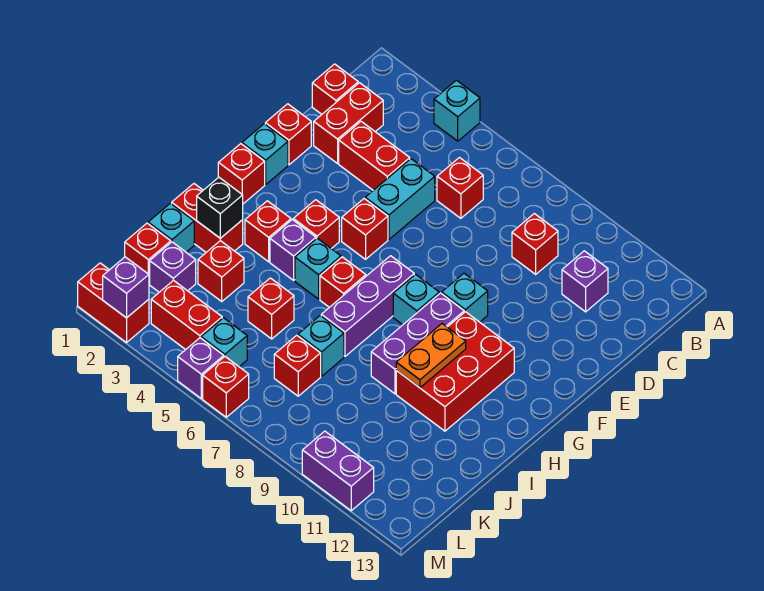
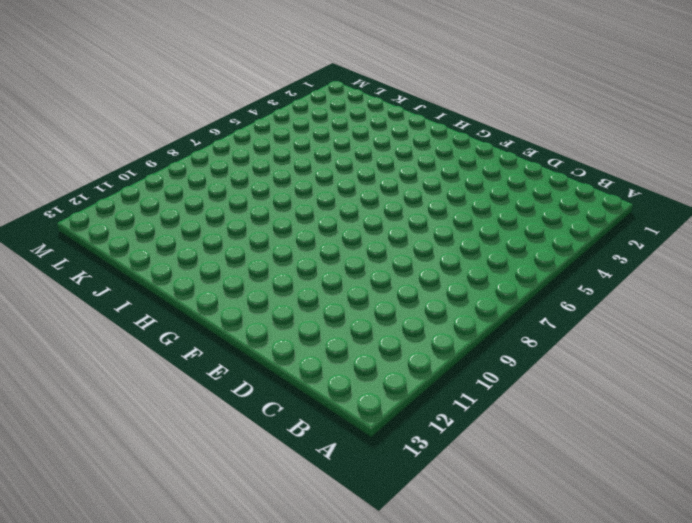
none -> cyan brick A4 level 1
none -> red brick C1 level 1
none -> red brick C2:D2 level 1
none -> red brick C6 level 1

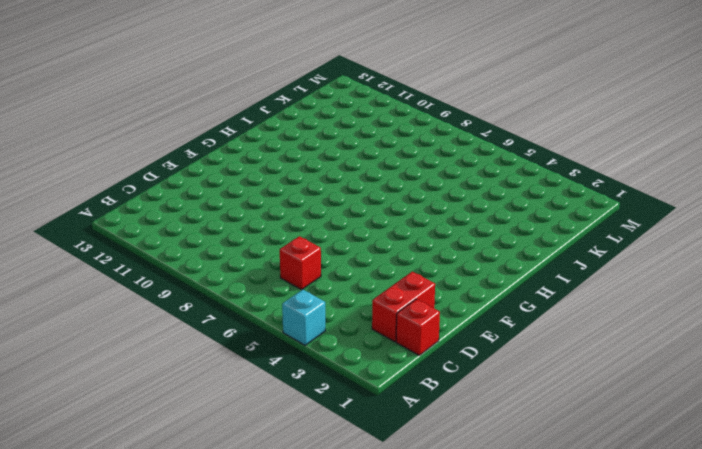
none -> red brick C9 level 1
none -> purple brick C11 level 1
none -> red brick D3:D4 level 1
none -> cyan brick D5:E5 level 1

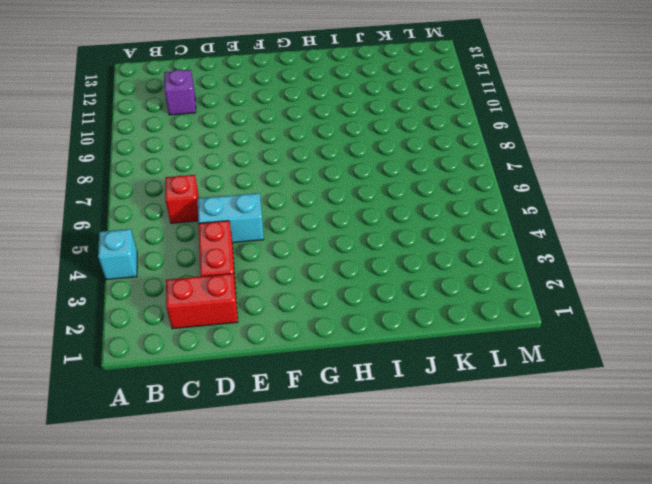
none -> red brick C1 level 1
none -> red brick C9 level 1
none -> red brick E1 level 1
none -> cyan brick F1 level 1

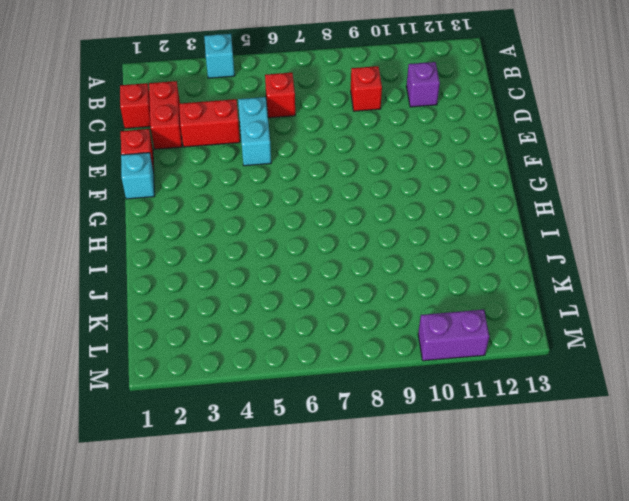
none -> red brick F5 level 1
none -> cyan brick F9 level 1
none -> red brick G1 level 1
none -> red brick G4 level 1

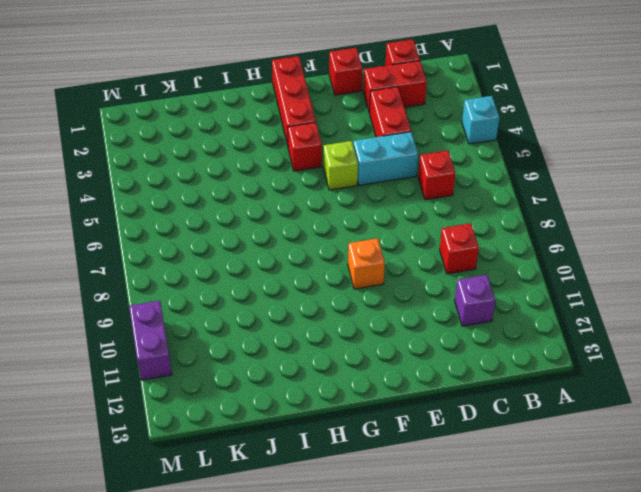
lime brick F5 level 1 -> red brick F5 level 1
orange brick F9 level 1 -> cyan brick F9 level 1
red brick G1:G3 level 1 -> red brick G1 level 1
none -> cyan brick F1 level 1
none -> purple brick G7:I7 level 1
none -> cyan brick G8 level 1
none -> purple brick G9:I9 level 1

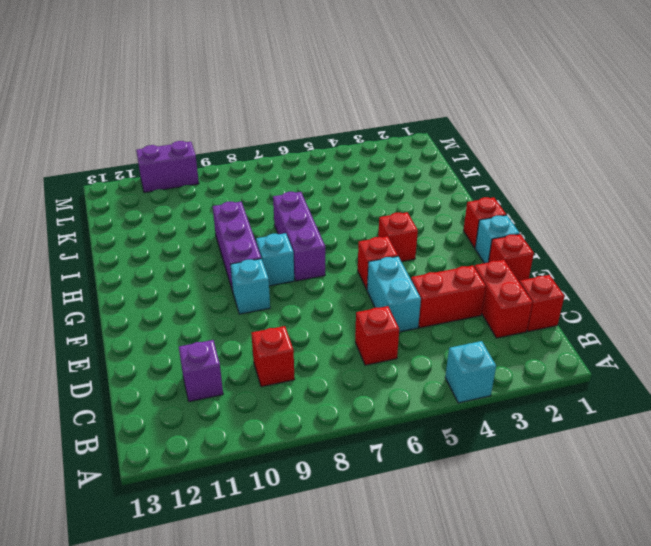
none -> red brick G10:I11 level 1
none -> red brick H3 level 1
none -> purple brick H4 level 1
none -> cyan brick H5 level 1

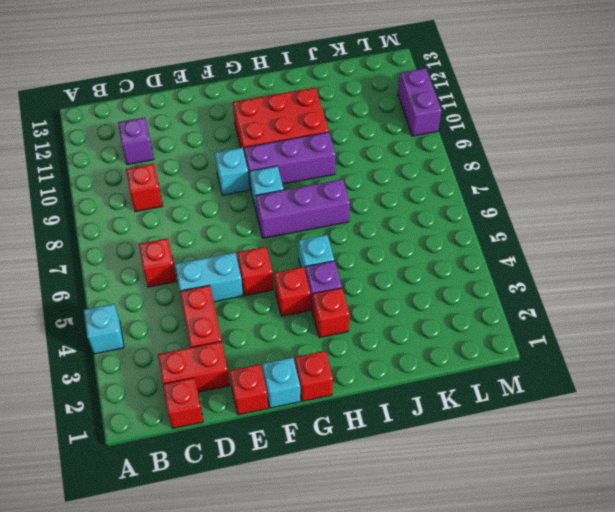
none -> red brick H6 level 1
none -> red brick I1:I2 level 1
none -> cyan brick J1 level 1
none -> red brick J3 level 1

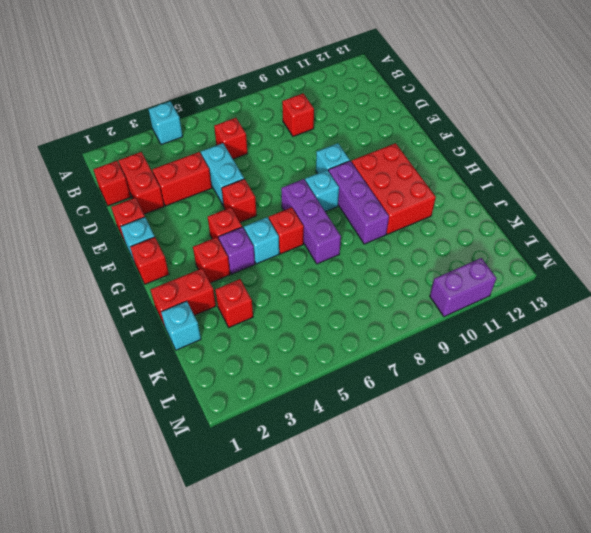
none -> purple brick C11 level 1
none -> red brick J5 level 1
none -> cyan brick J7 level 1
none -> red brick K1 level 1

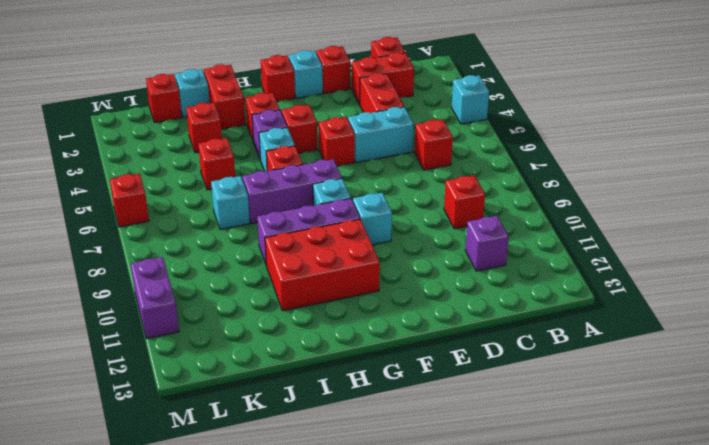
none -> purple brick K2 level 1
none -> red brick K7 level 1
none -> red brick L3:L4 level 1
none -> cyan brick L5 level 1

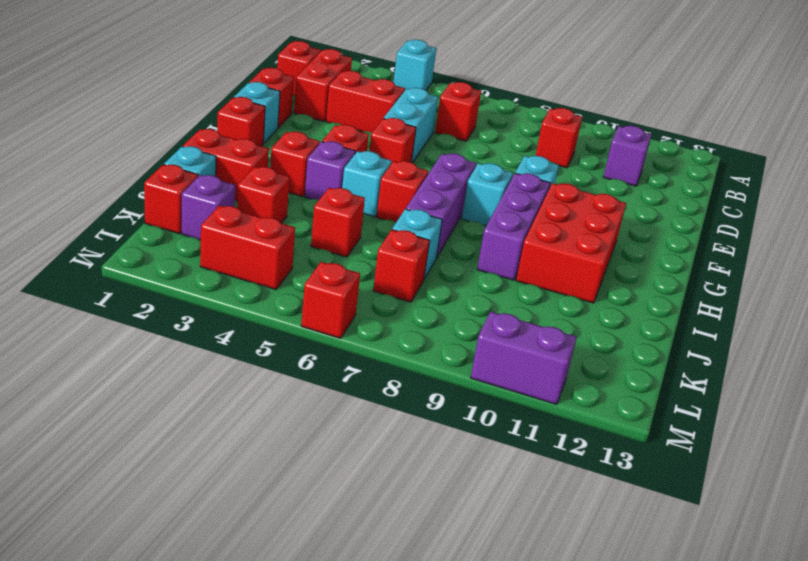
none -> cyan brick L5 level 1
none -> red brick M1:M2 level 1
none -> purple brick M5 level 1
none -> orange plate H10:I10 level 2

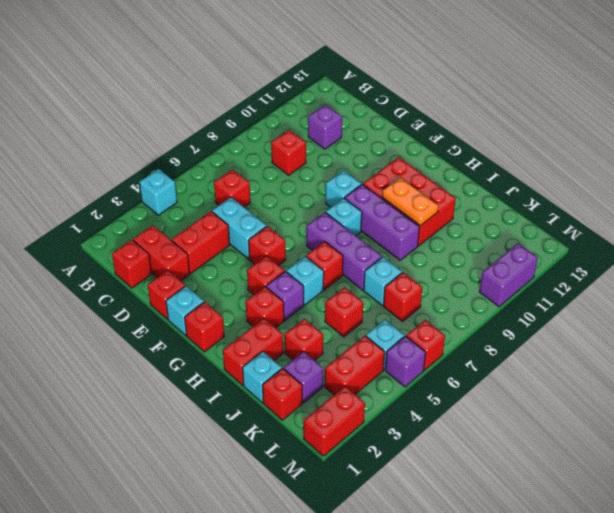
none -> black brick I2 level 2
none -> purple brick M2 level 2

